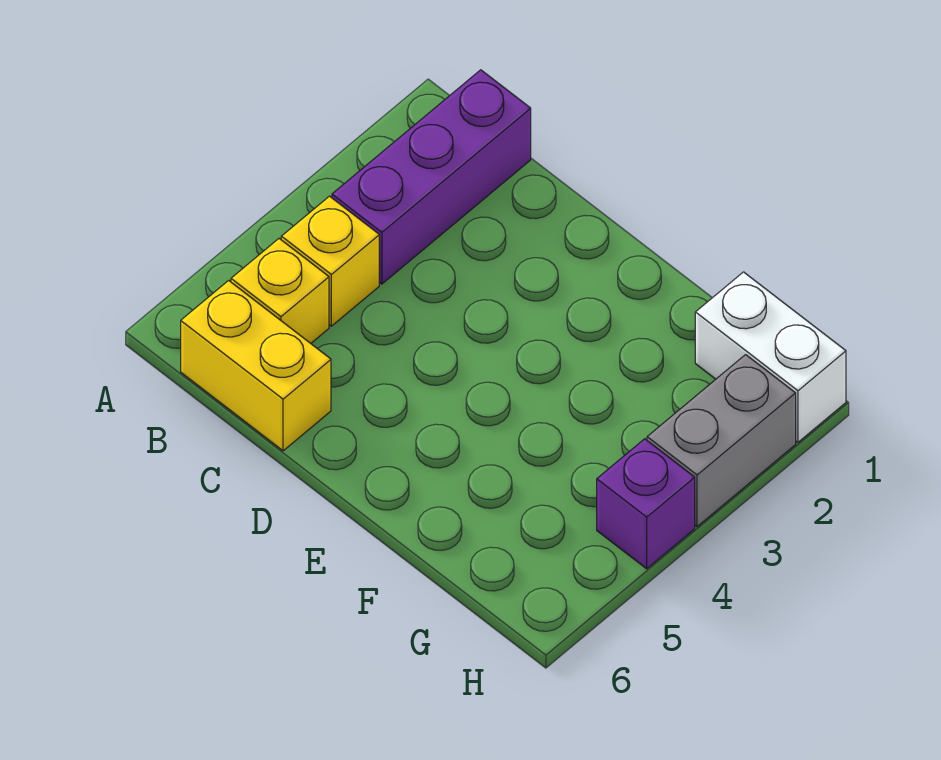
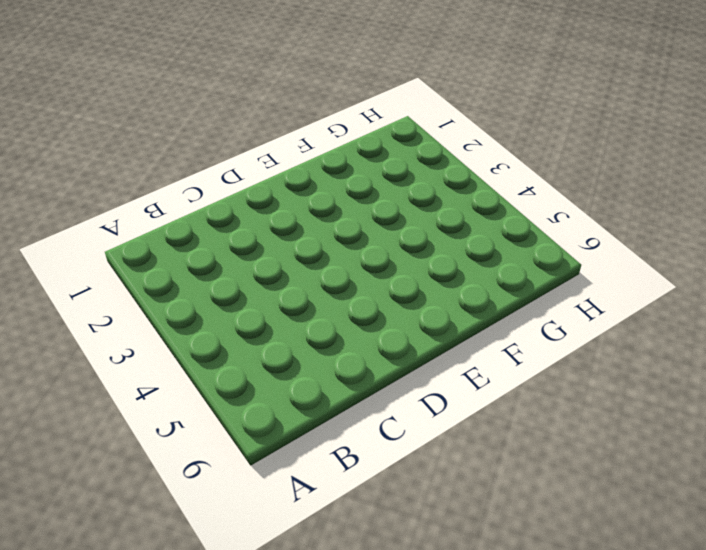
none -> purple brick B1:B3 level 1
none -> yellow brick B4 level 1

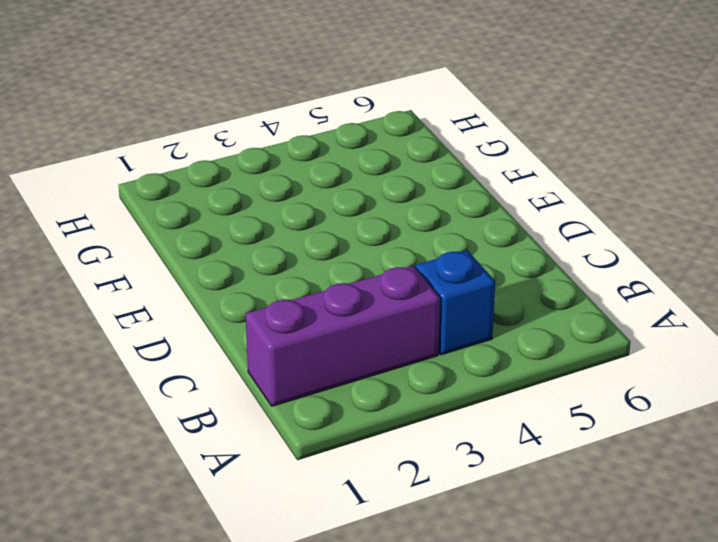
blue brick B4 level 1 -> yellow brick B4 level 1
none -> yellow brick B5 level 1
none -> yellow brick B6:C6 level 1

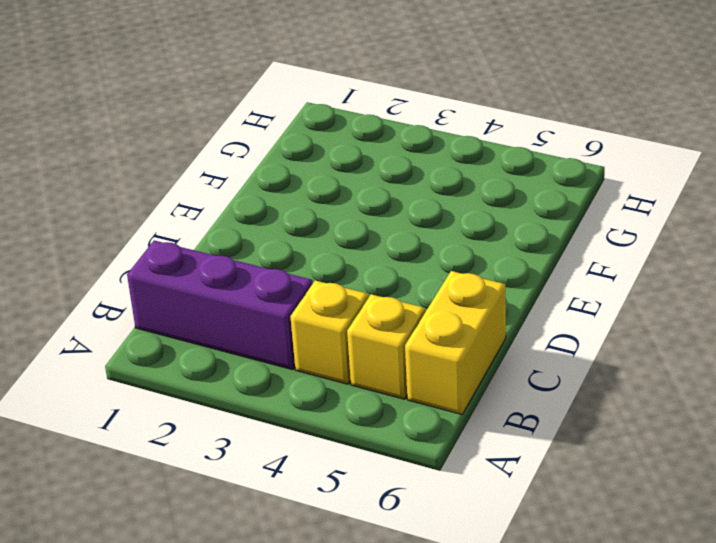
none -> white brick G1:H1 level 1
none -> grey brick H2:H3 level 1

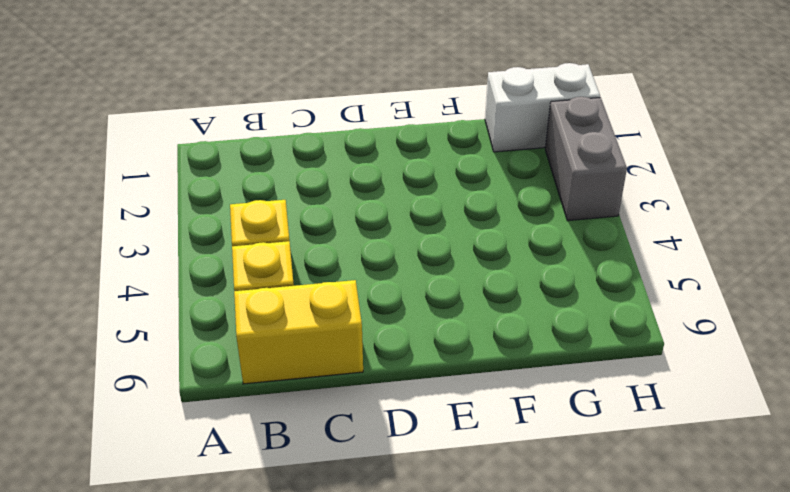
none -> purple brick B1:B3 level 1
none -> purple brick H4 level 1

